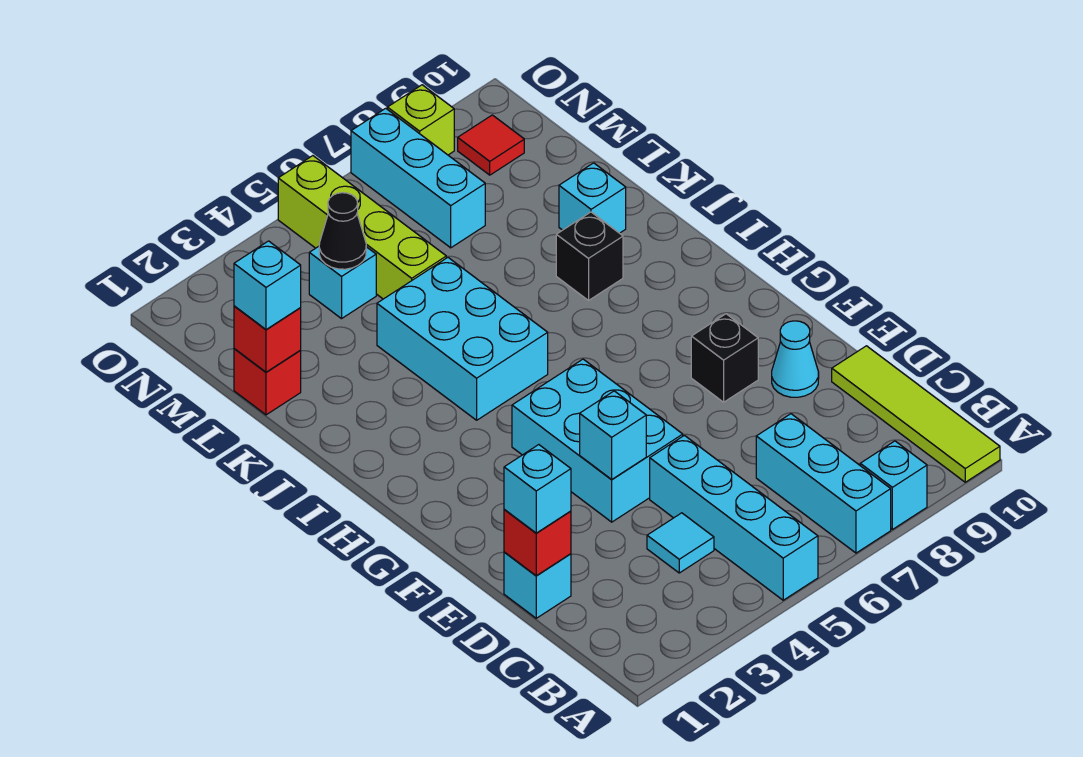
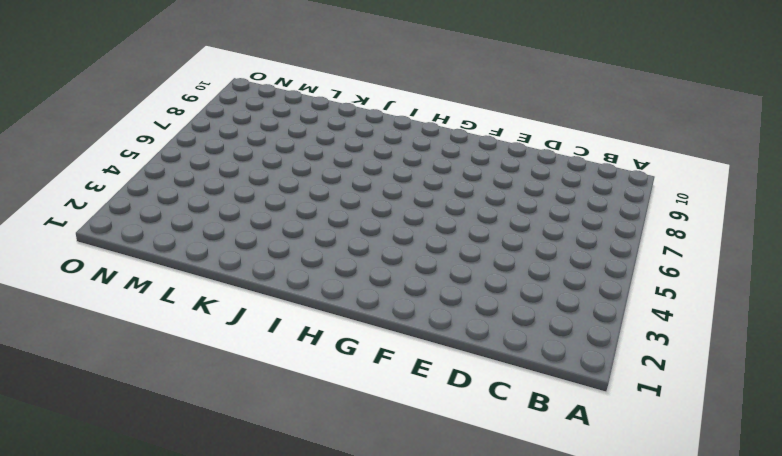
none -> cyan brick A5:D5 level 1
none -> cyan brick A7:C7 level 1
none -> cyan brick A8 level 1

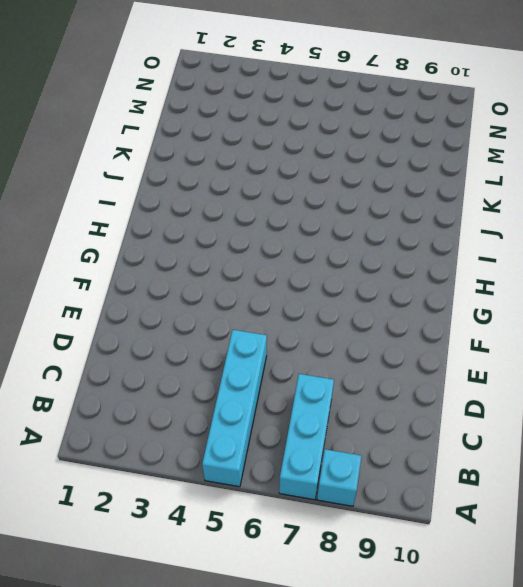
none -> lime tile A10:D10 level 1
none -> cyan tile C4 level 1
none -> cyan brick D1 level 1

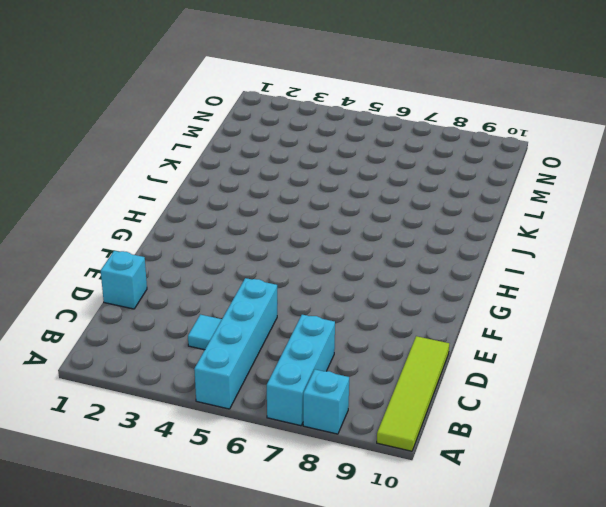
none -> cyan brick E4:G5 level 1
none -> cyan cone E9 level 1
none -> black brick F8 level 1

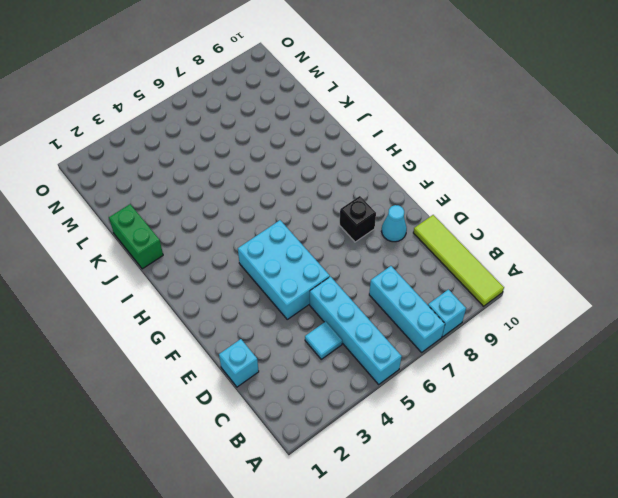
green brick J1:K1 level 1 -> none
none -> cyan brick I4:K5 level 1
none -> black brick J8 level 1
none -> cyan brick K9 level 1

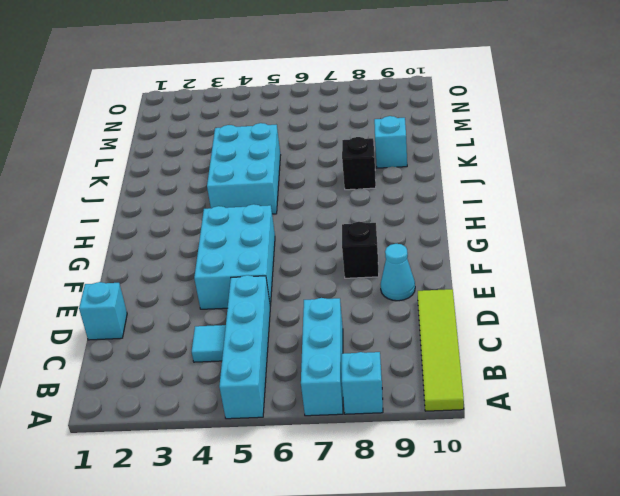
none -> red brick L1 level 1
none -> lime brick L5:O5 level 1
none -> cyan brick M4 level 1

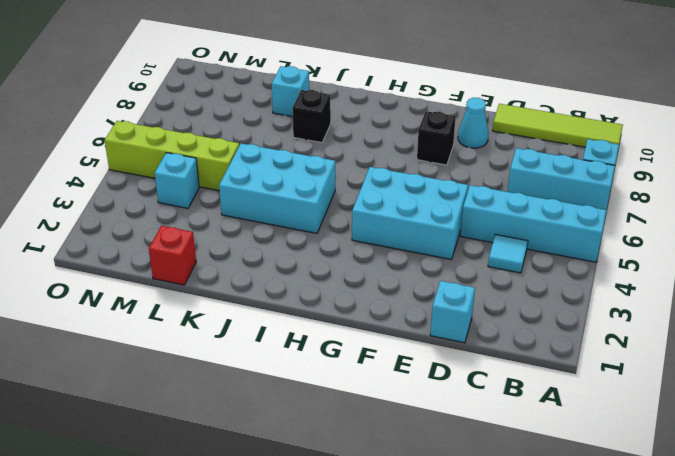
none -> cyan brick M7:O7 level 1
none -> red tile N9 level 1
none -> lime brick O8 level 1

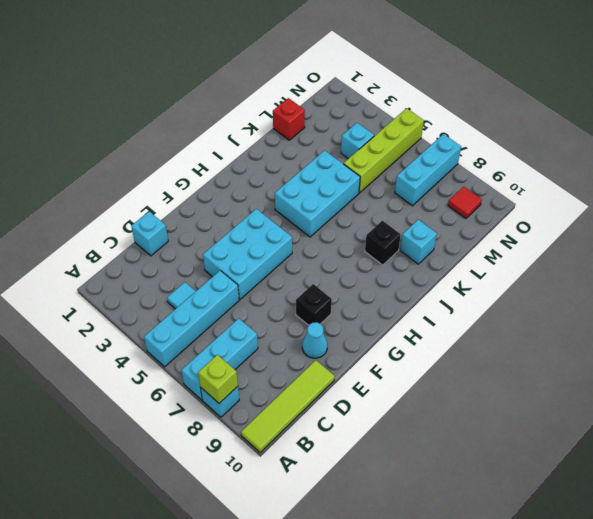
lime brick A8 level 2 -> lime brick O8 level 1
none -> red brick D1 level 2
none -> cyan brick E4 level 2
none -> red brick L1 level 2

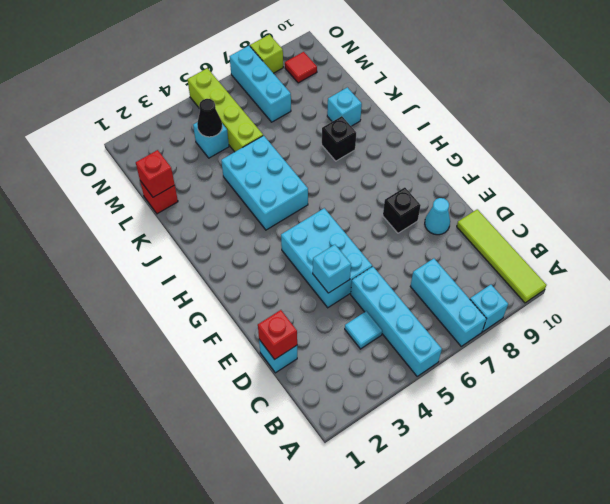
none -> cyan brick D1 level 3
none -> cyan brick L1 level 3

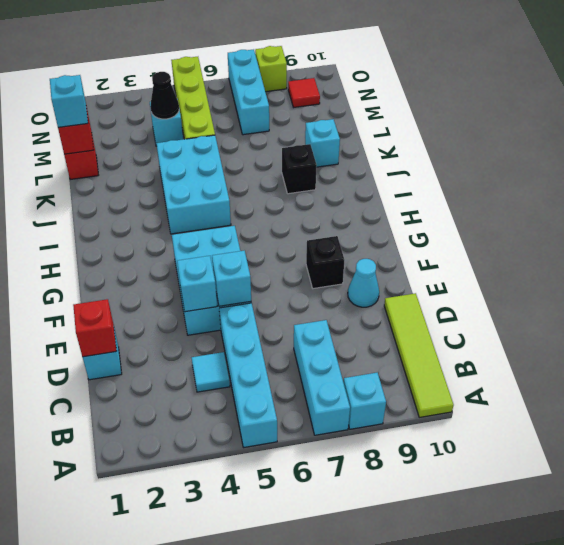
cyan brick E5 level 2 -> cyan brick D1 level 3

